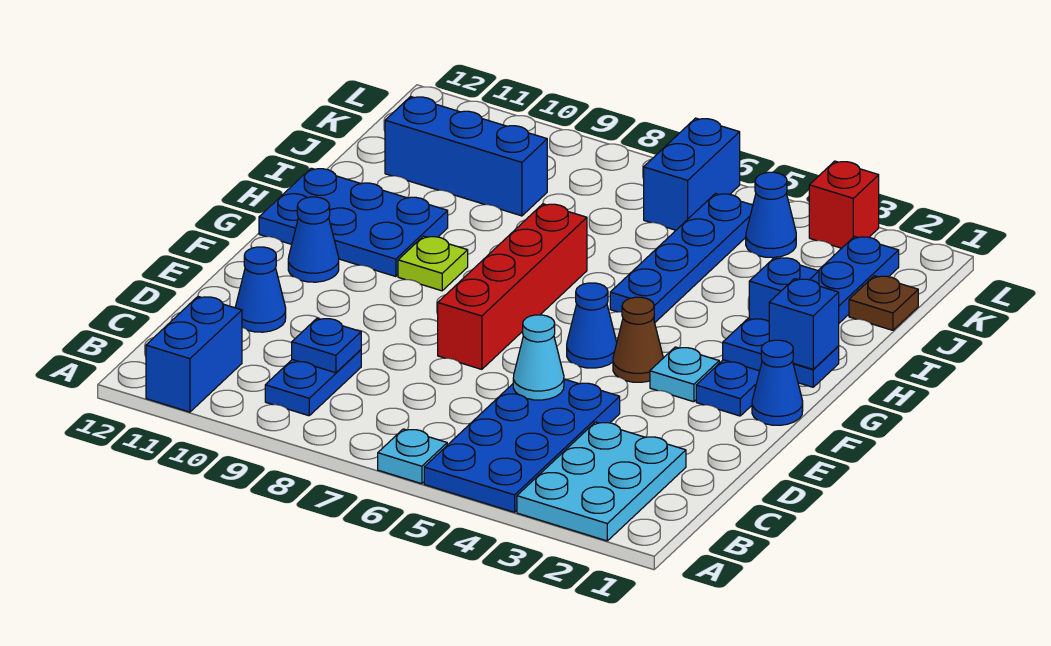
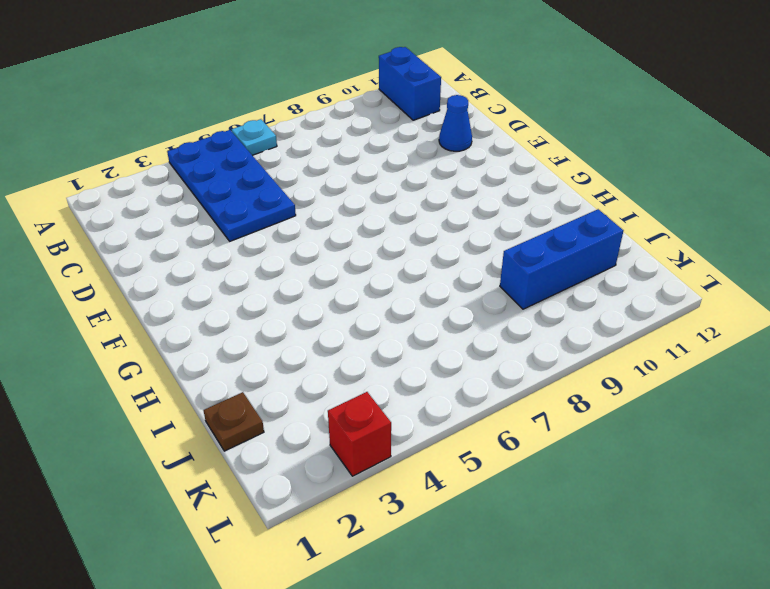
none -> cyan plate A2:C3 level 1
none -> blue plate B9:C9 level 1
none -> red brick E7:H7 level 1

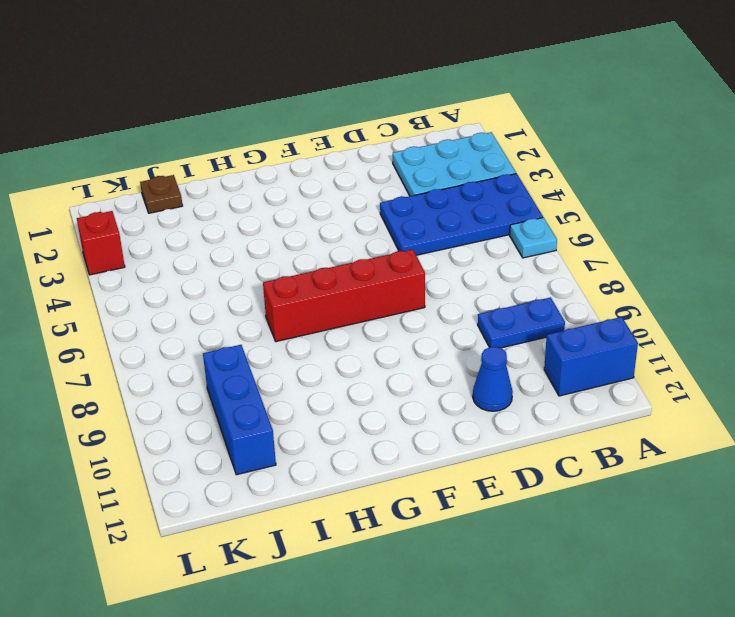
none -> blue cone F1 level 1
none -> blue plate F2:K2 level 1
none -> cyan plate F3 level 1

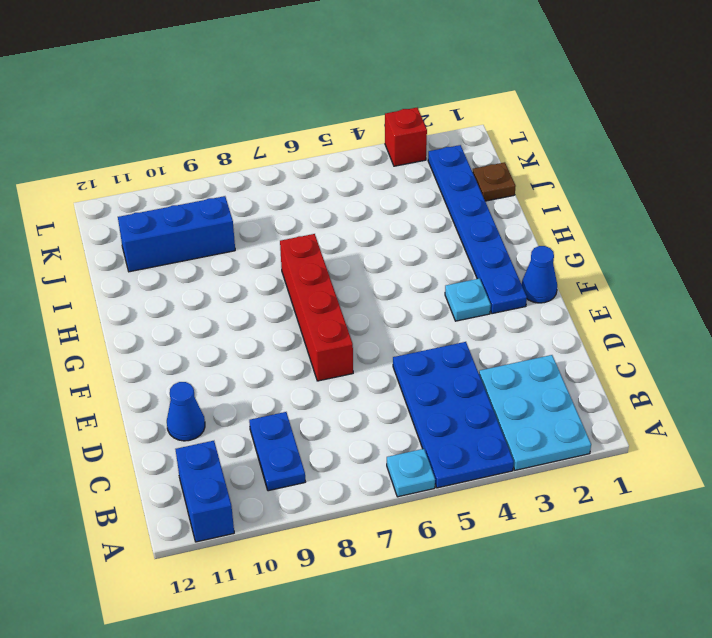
none -> brown cone F4 level 1
none -> blue cone F5 level 1
none -> blue cone F11 level 1

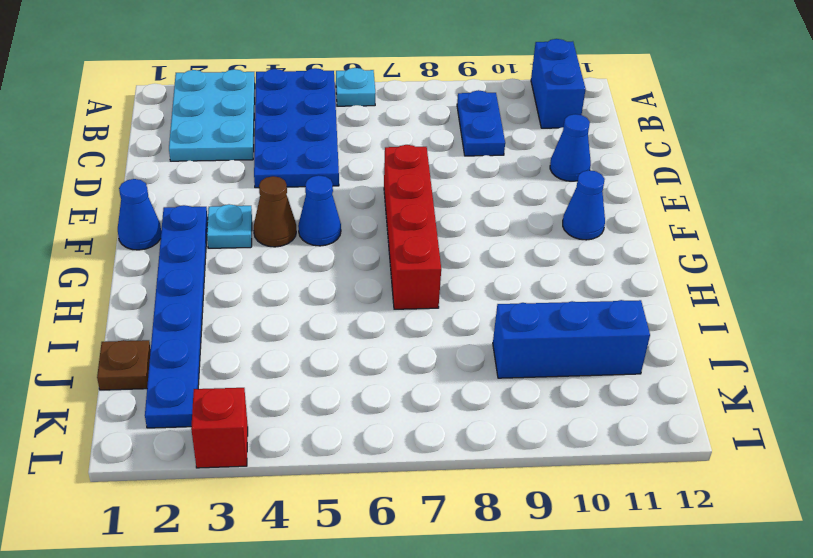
none -> lime plate G9 level 1
none -> blue plate G10:H12 level 1
none -> blue plate H5:K5 level 1

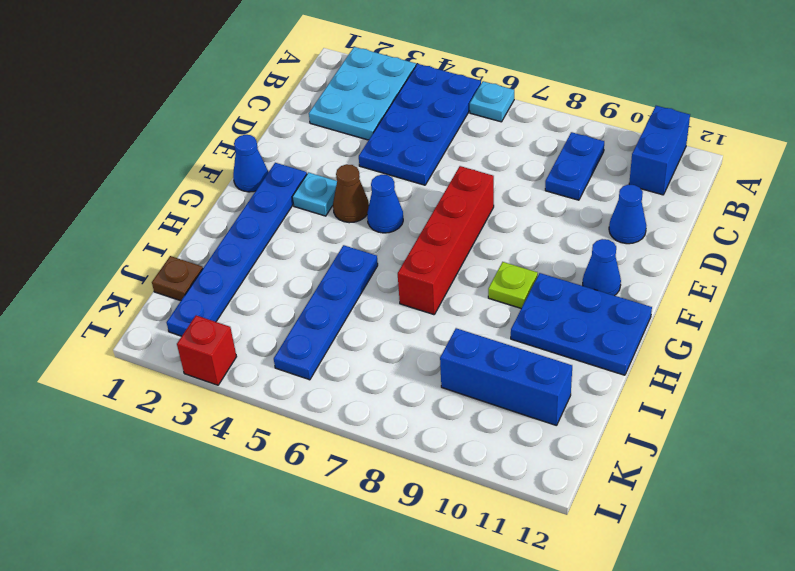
none -> blue cone K4 level 1
none -> blue brick K6:L6 level 1
none -> blue plate C9 level 2

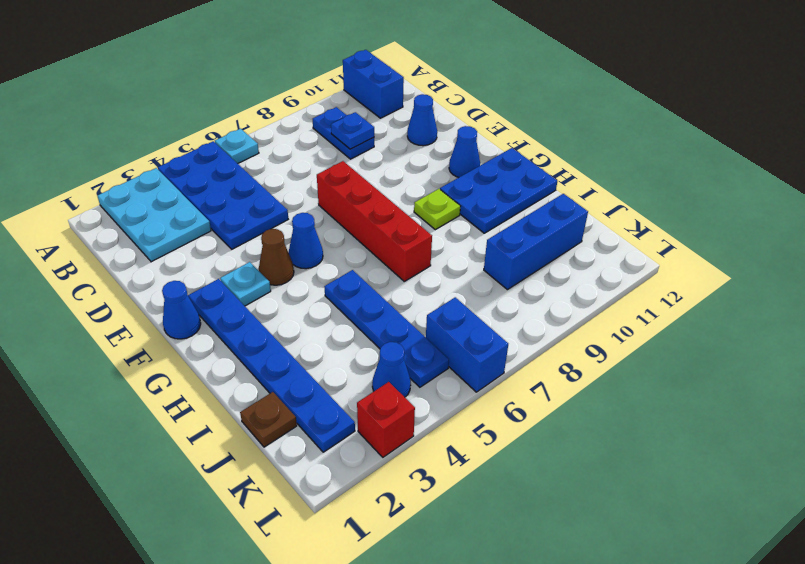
none -> cyan cone D5 level 2
none -> blue plate G1:G2 level 2
none -> blue brick H2 level 2

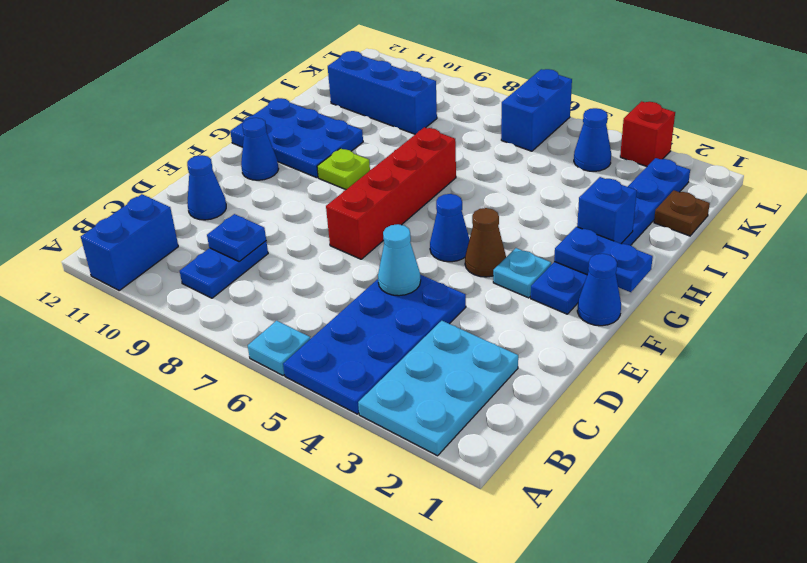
none -> blue plate H5:K5 level 1
none -> blue brick G1 level 3

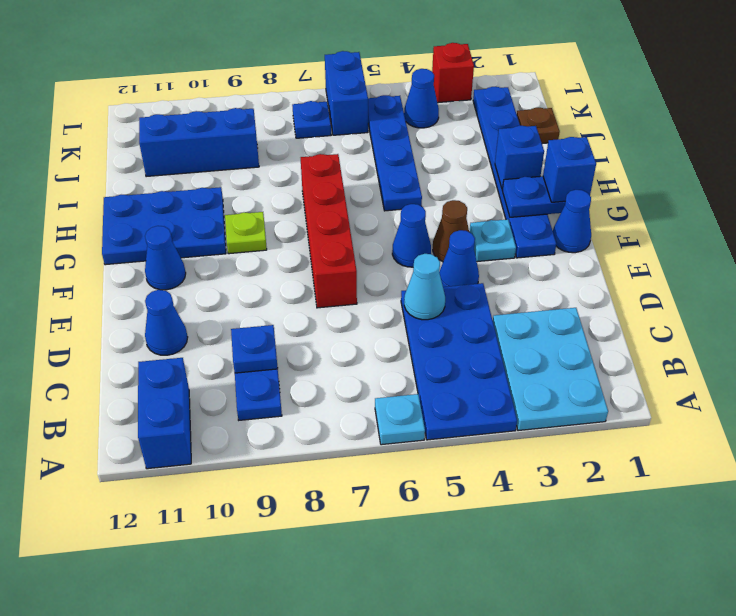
blue cone E4 level 1 -> none
blue plate K7 level 1 -> none

